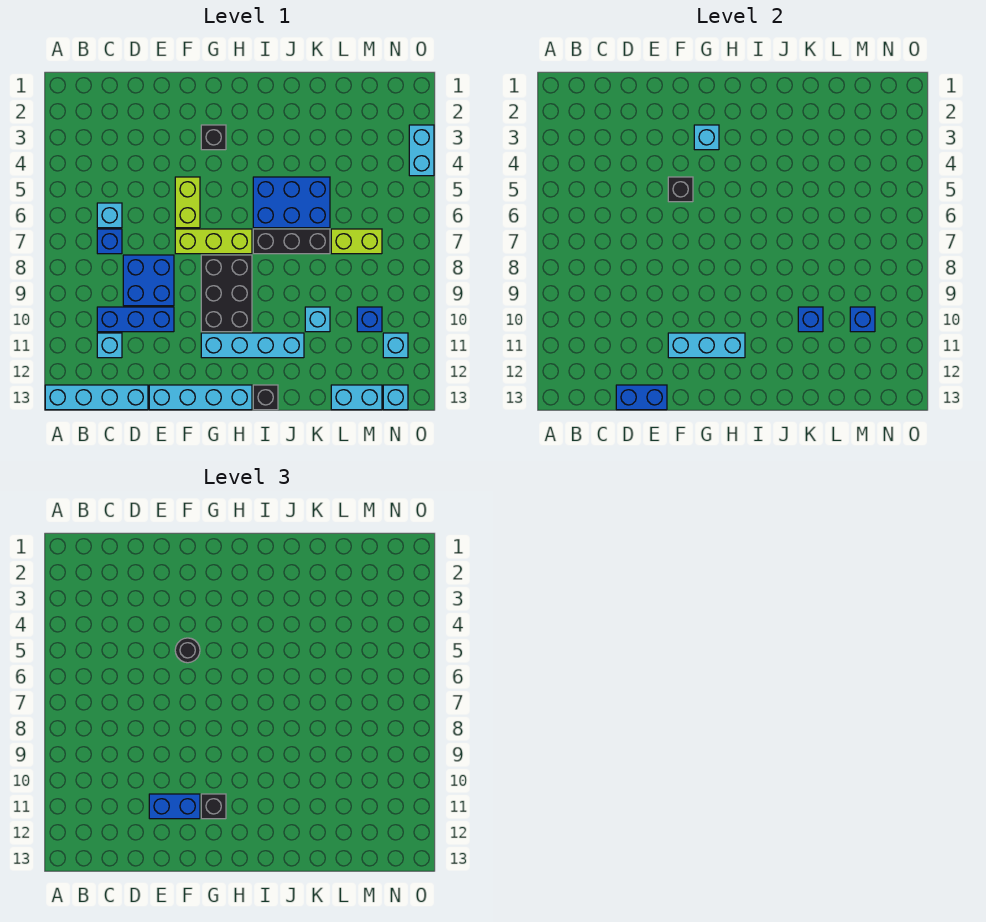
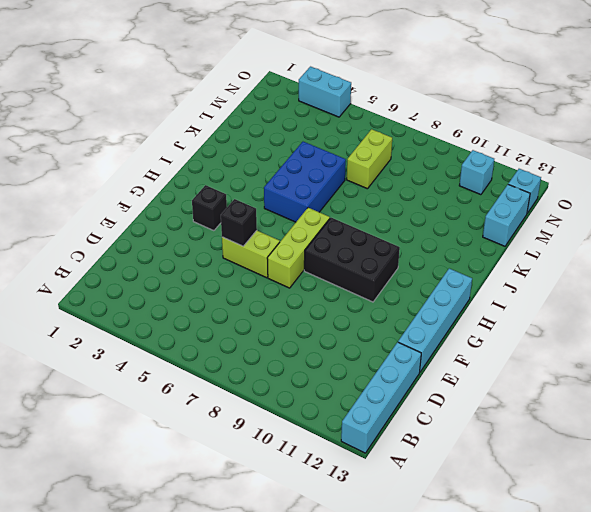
none -> cyan brick C6 level 1
none -> blue brick C7 level 1
none -> blue brick C10:E10 level 1
none -> cyan brick C11 level 1

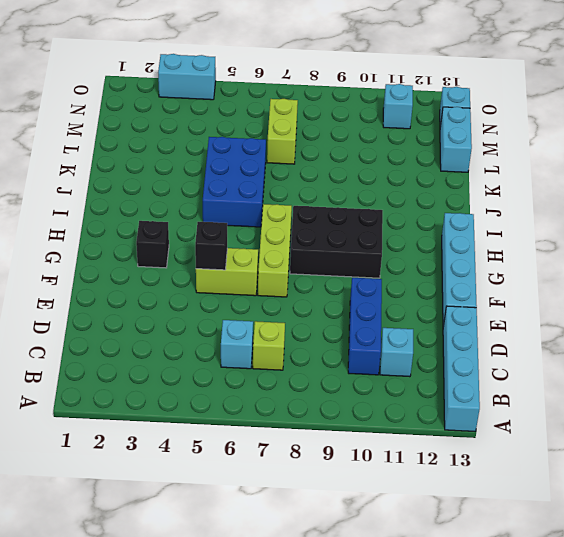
lime brick C7 level 1 -> blue brick C7 level 1
none -> blue brick D8:E9 level 1
none -> cyan brick G11:J11 level 1
none -> black brick I7:K7 level 1
none -> black brick I13 level 1

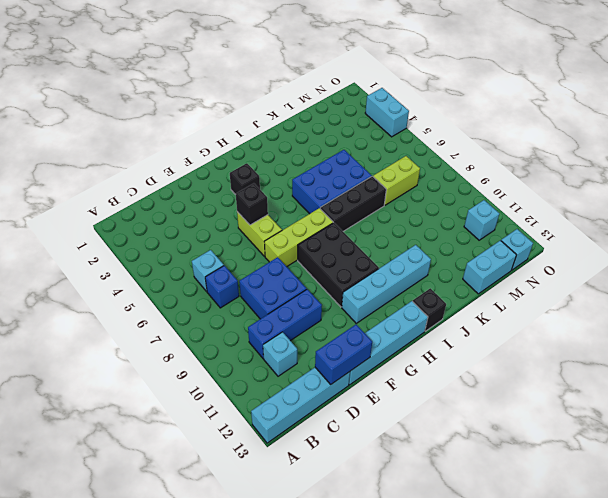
none -> cyan brick K10 level 1
none -> blue brick M10 level 1
none -> cyan brick F11:H11 level 2
none -> cyan brick G3 level 2

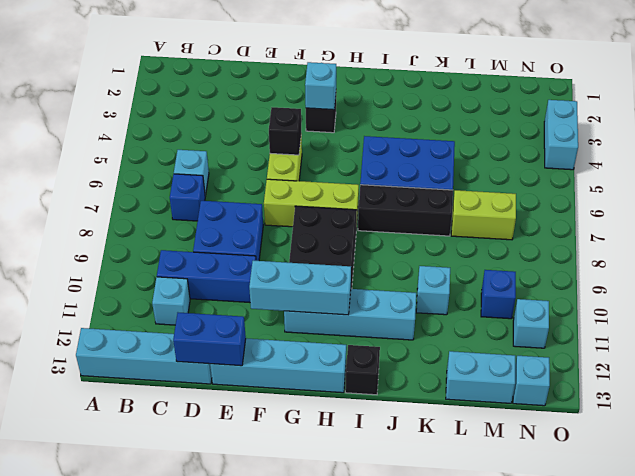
none -> blue brick K10 level 2
none -> blue brick M10 level 2
none -> blue brick E11:F11 level 3
none -> black round brick F5 level 3

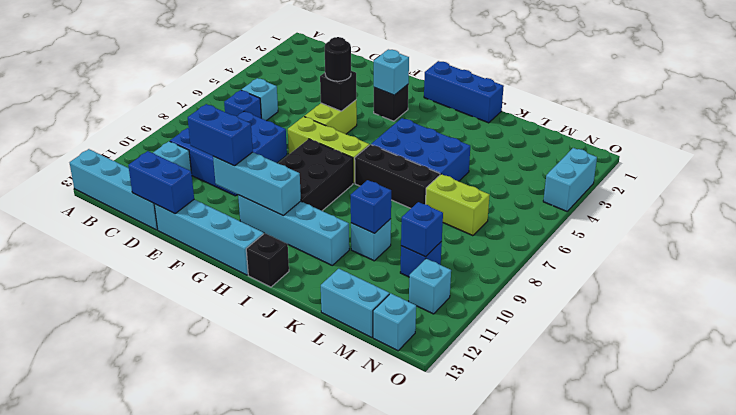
blue brick H1:J1 level 1 -> none
none -> black brick G11 level 3

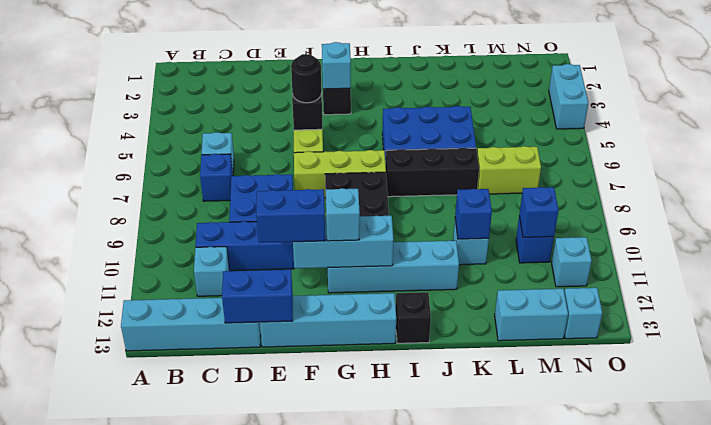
cyan brick G11 level 3 -> black brick G11 level 3

